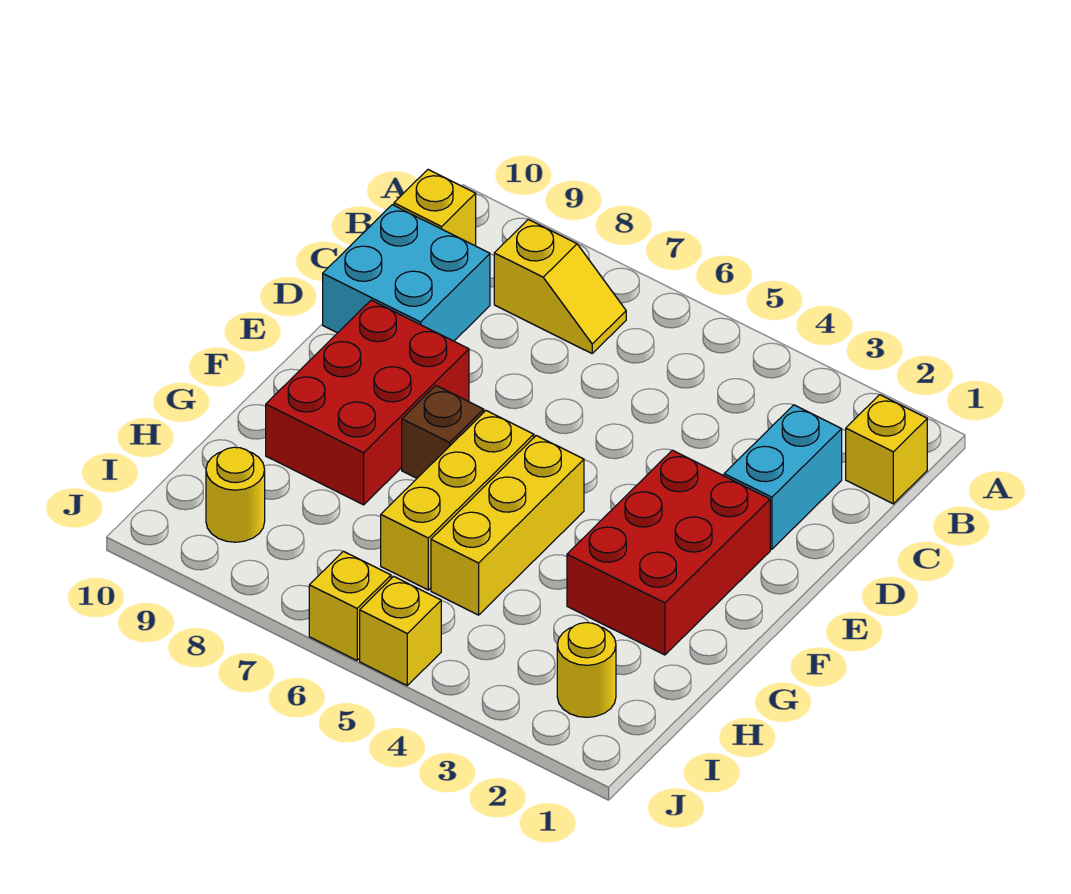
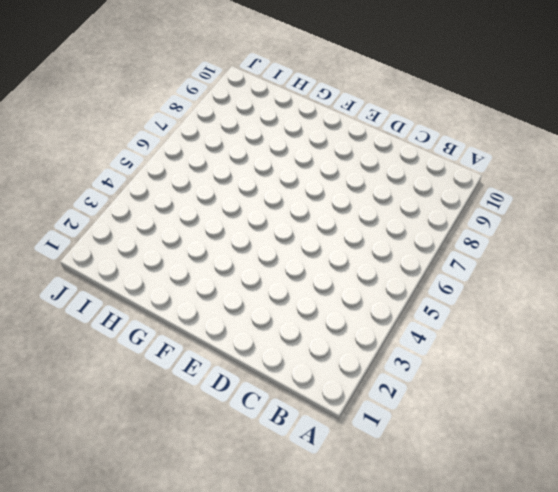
none -> yellow brick B1 level 1
none -> yellow slope B7:B8 level 1 top 8
none -> yellow brick B10 level 1

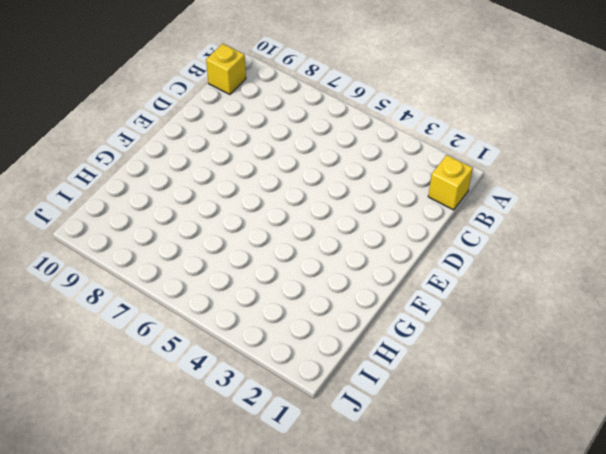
none -> yellow slope B7:B8 level 1 top 8
none -> cyan brick C2:D2 level 1
none -> cyan brick C9:D10 level 1

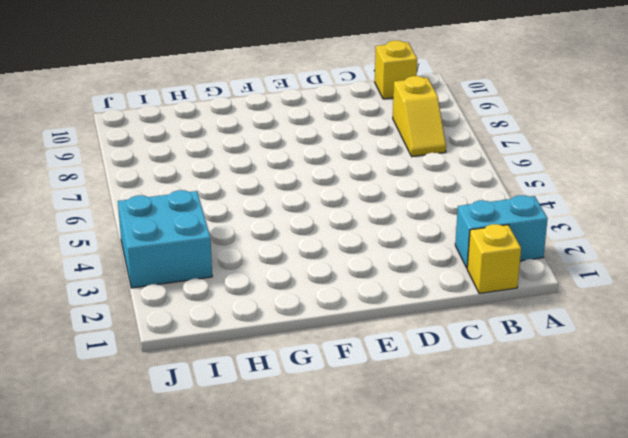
cyan brick A2:B2 level 1 -> cyan brick C2:D2 level 1
cyan brick I3:J4 level 1 -> cyan brick C9:D10 level 1
none -> red brick E2:G3 level 1
none -> red brick E8:G9 level 1
none -> yellow brick F5:H5 level 1

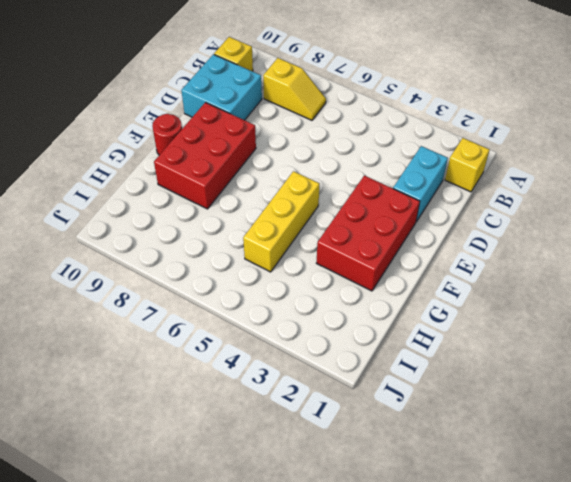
red round brick F10 level 1 -> none
none -> yellow brick F6:H6 level 1
none -> brown brick F7 level 1
none -> yellow round brick I2 level 1

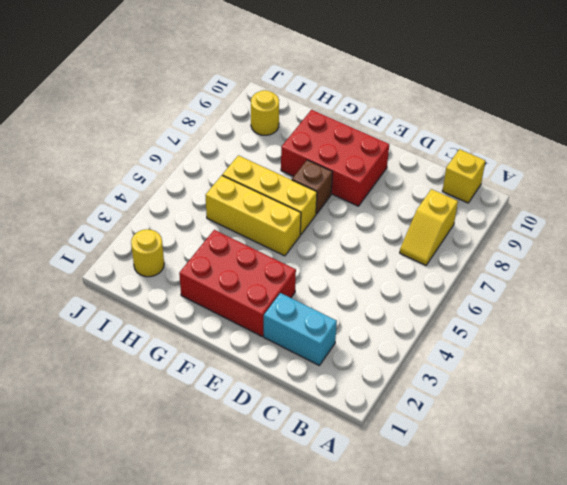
none -> yellow brick B1 level 1
none -> cyan brick C9:D10 level 1
none -> yellow brick J5 level 1

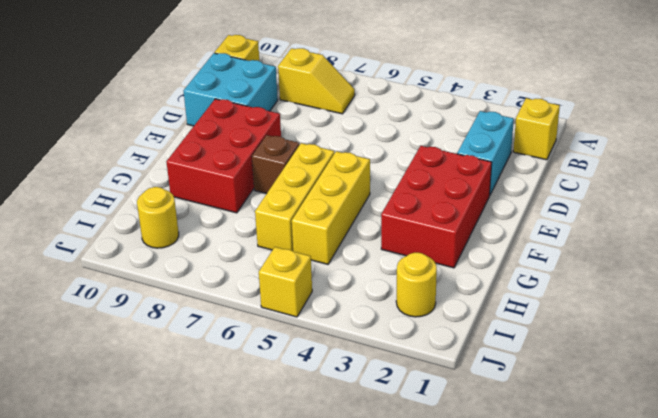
none -> yellow brick J6 level 1

